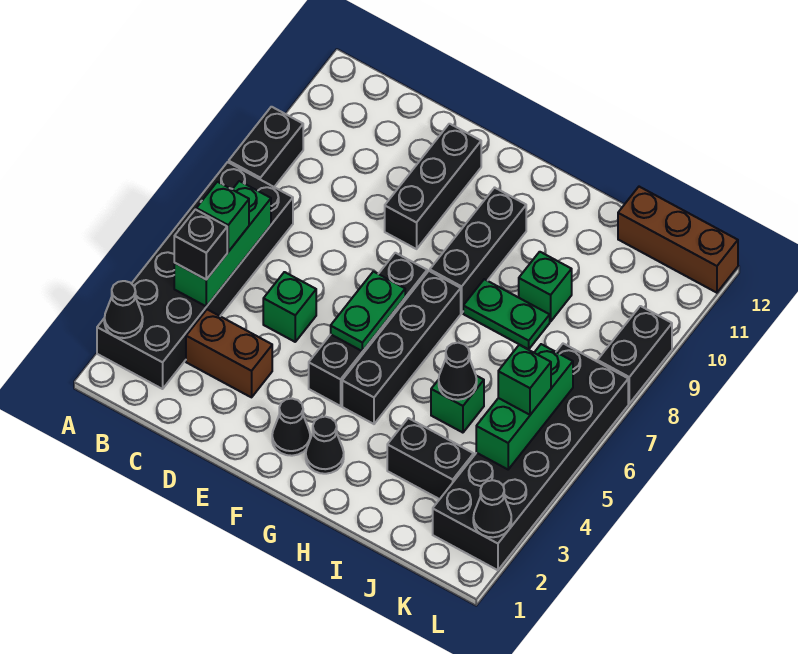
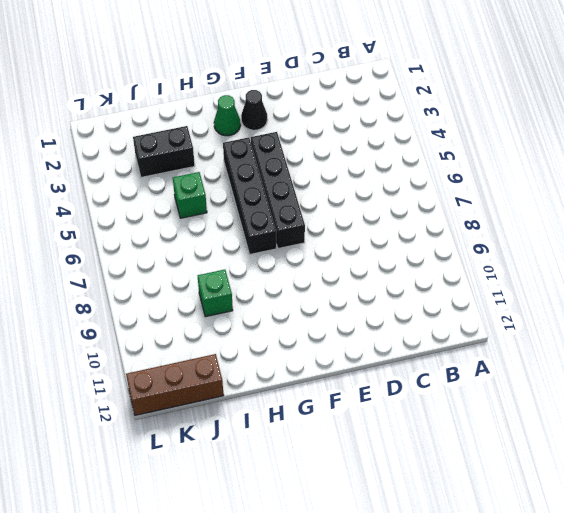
green cone G2 level 1 -> black cone G2 level 1
none -> black brick A2:B7 level 1
none -> black brick A8:A9 level 1
none -> brown brick C3:D3 level 1

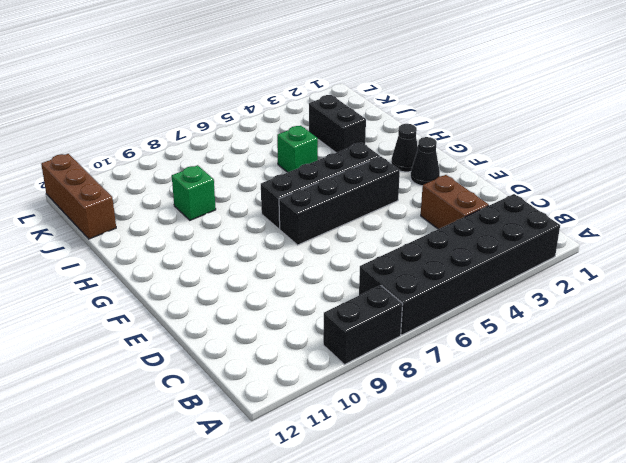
none -> green brick D5 level 1
none -> black brick E9:E11 level 1
none -> black brick G8:G10 level 1

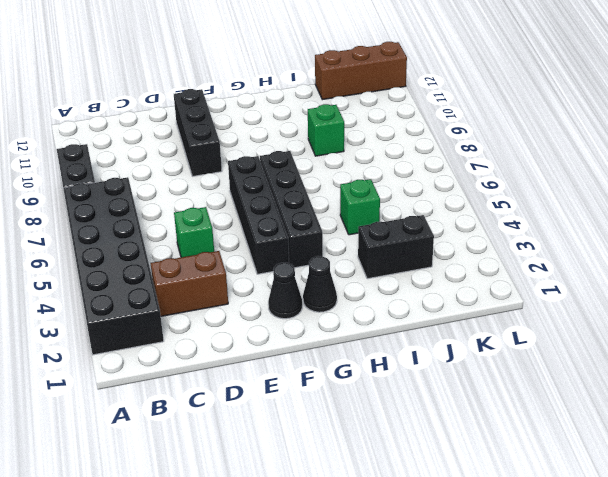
none -> black brick G8:G10 level 1
none -> green plate H8:I8 level 1
none -> black brick K2:L7 level 1

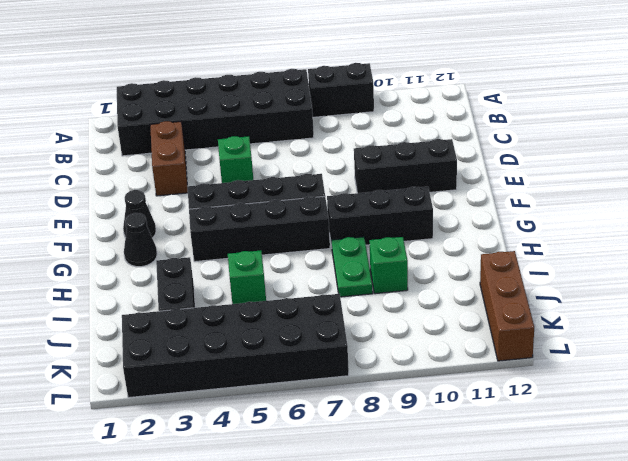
none -> black brick L8:L9 level 1
none -> black cone A2 level 2
none -> green brick B4:B6 level 2

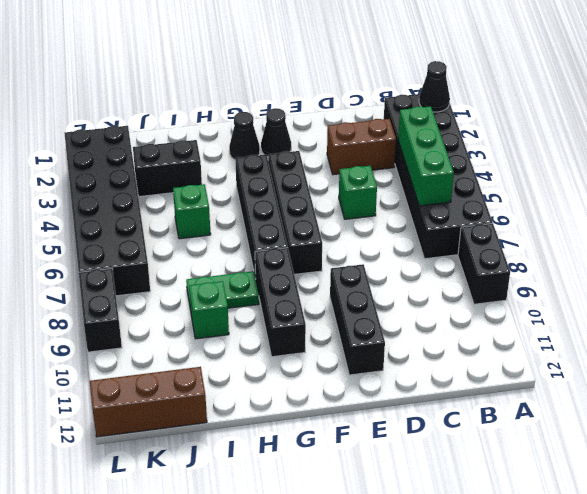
none -> green plate F5:F6 level 2
none -> black cone I5 level 2
none -> green brick K4:K6 level 2

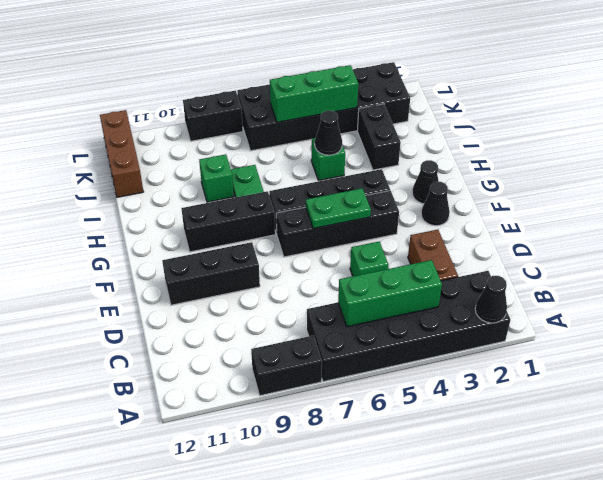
none -> black cone L2 level 2
none -> black brick B4 level 3
none -> green brick B5 level 3

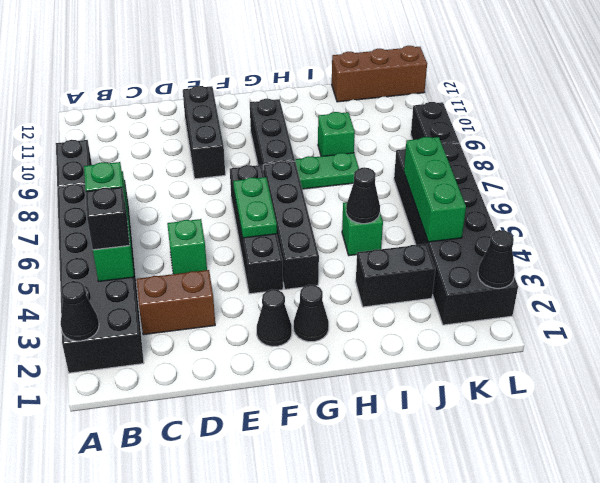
none -> green brick K5 level 3

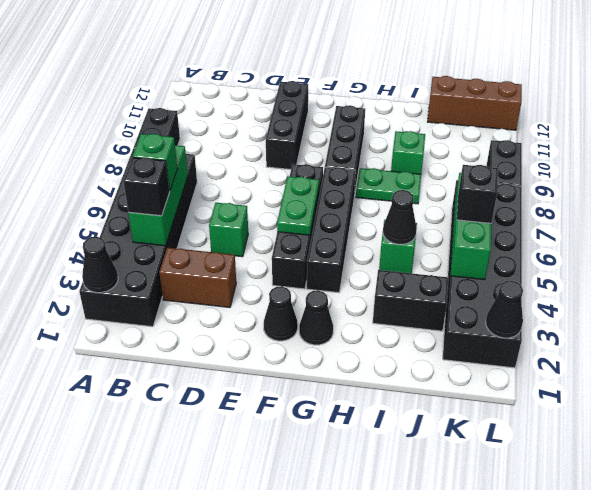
black brick K5 level 3 -> green brick K5 level 3

